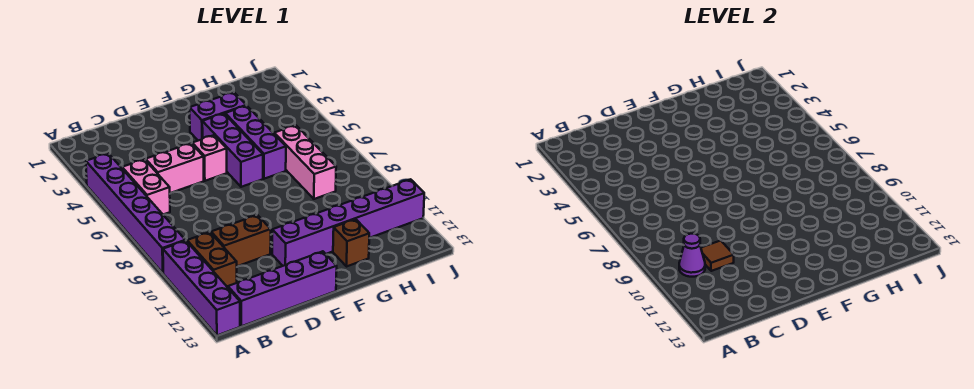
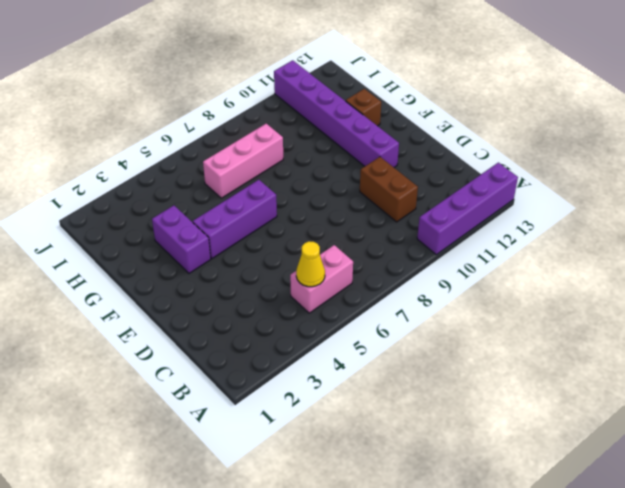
yellow cone B5 level 2 -> none
none -> purple brick A4:A9 level 1
none -> brown brick B10:B11 level 1
none -> purple brick B13:E13 level 1

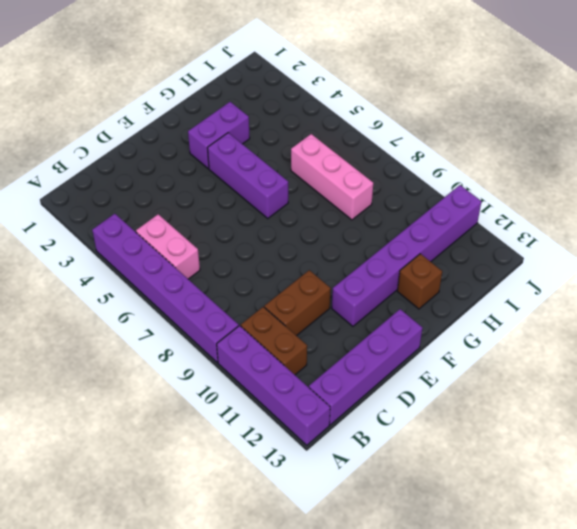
none -> pink brick C5:D5 level 1
none -> pink brick E5 level 1
none -> purple brick G4:G6 level 1

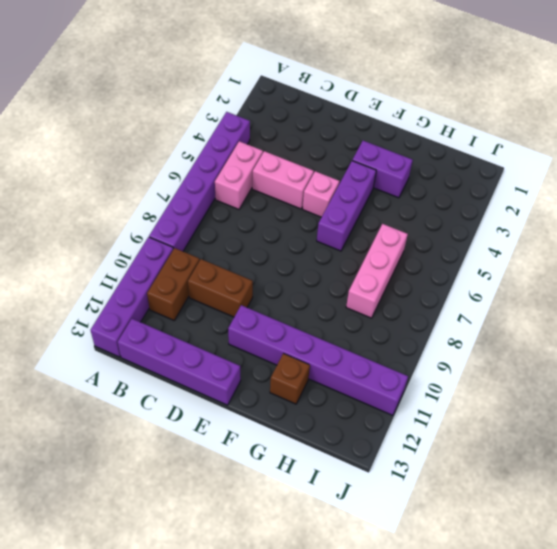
none -> purple brick G4:G6 level 1
none -> purple cone B10 level 2
none -> brown tile C10 level 2

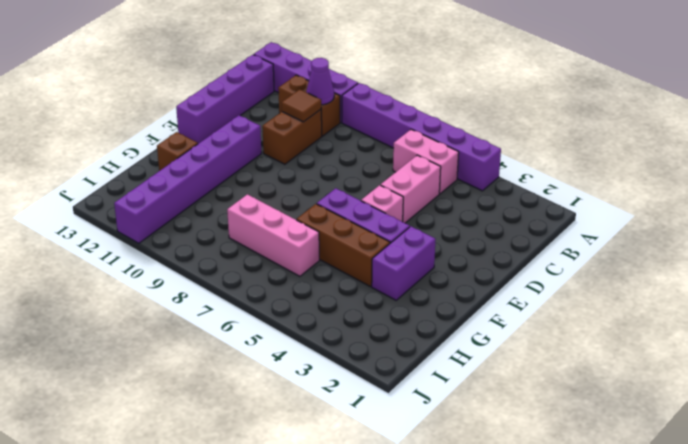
brown brick G4:G6 level 1 -> purple brick G4:G6 level 1

